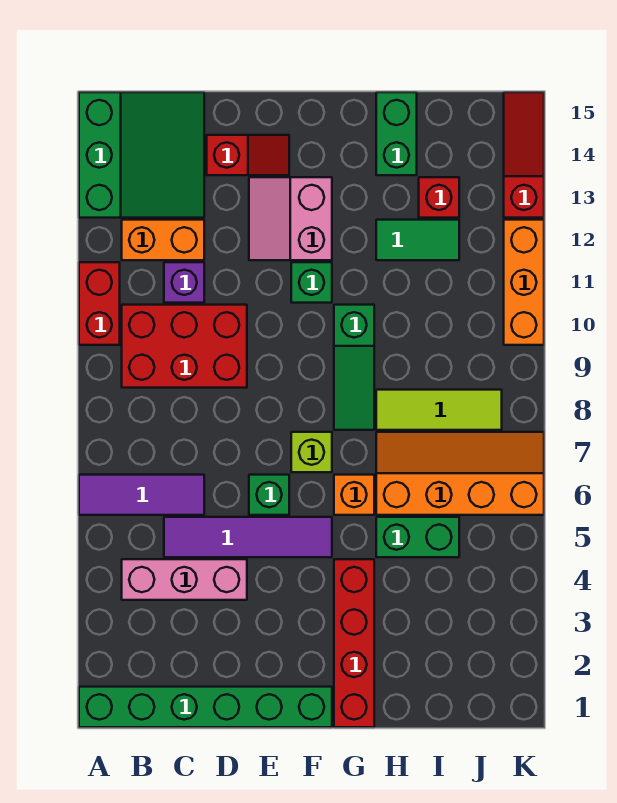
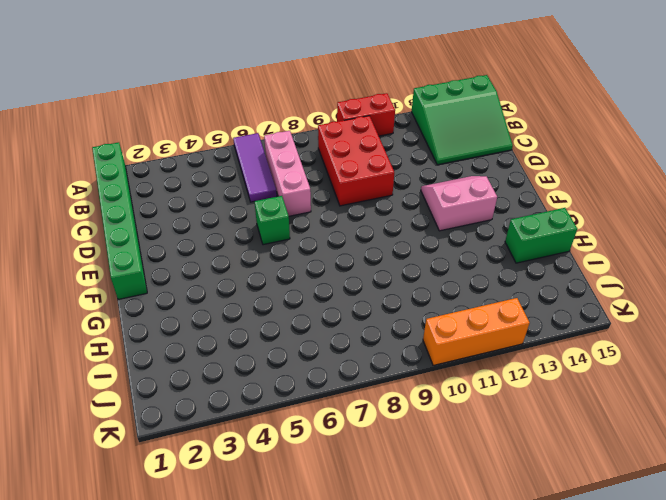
pink brick B7:D7 level 1 -> pink brick B4:D4 level 1
none -> orange brick B12:C12 level 1
none -> purple tile C5:F5 level 1
none -> purple brick C11 level 1

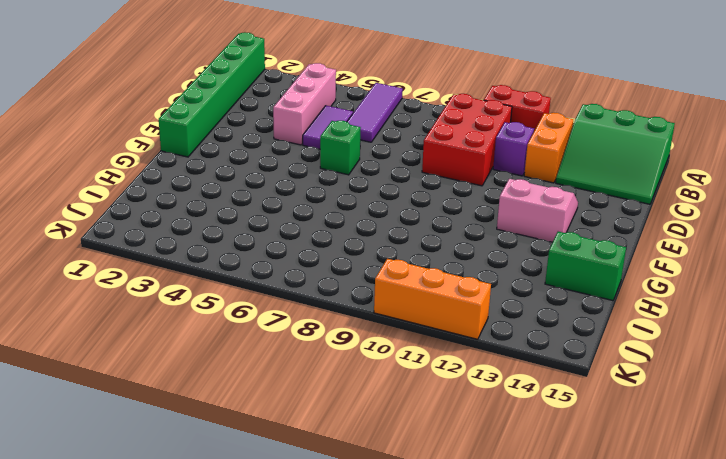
purple tile C5:D5 level 1 -> purple tile C5:F5 level 1
none -> red slope D14:E14 level 1 top D
none -> lime brick F7 level 1
none -> green brick F11 level 1

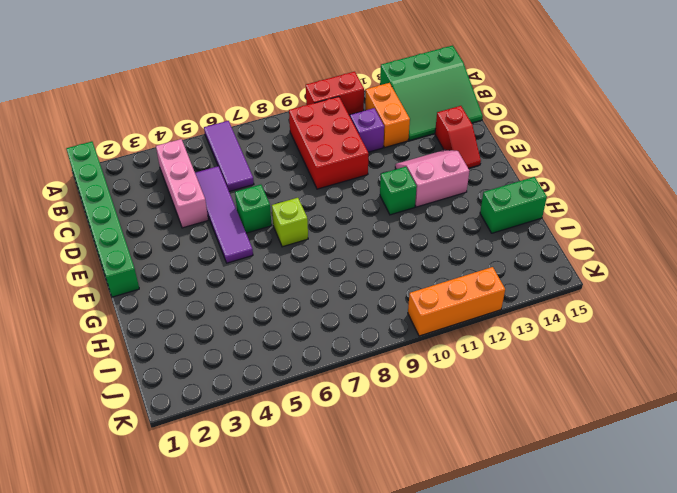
none -> red brick G1:G4 level 1
none -> orange brick G6 level 1
none -> green slope G8:G10 level 1 top 10

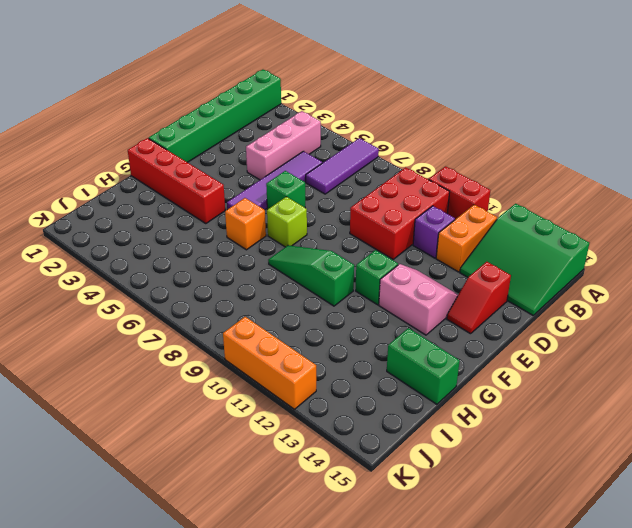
none -> green brick H5:I5 level 1
none -> orange slope H6:K7 level 1 top 6
none -> lime tile H8:J8 level 1

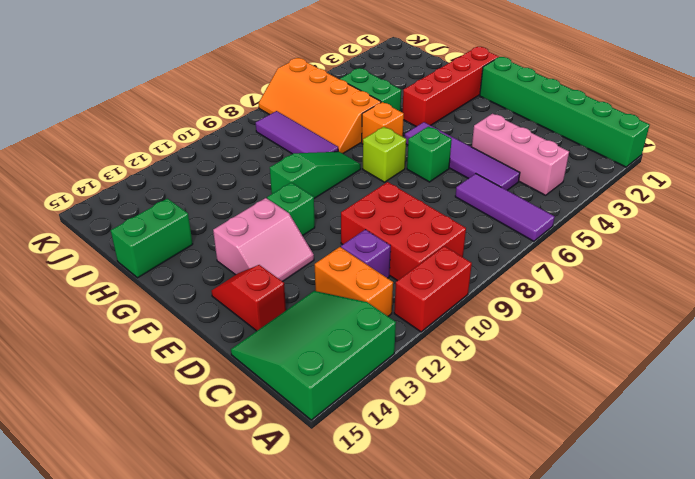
purple tile H8:J8 level 1 -> lime tile H8:J8 level 1
none -> green tile H12:I12 level 1
none -> red brick I13 level 1
none -> orange brick K10:K12 level 1

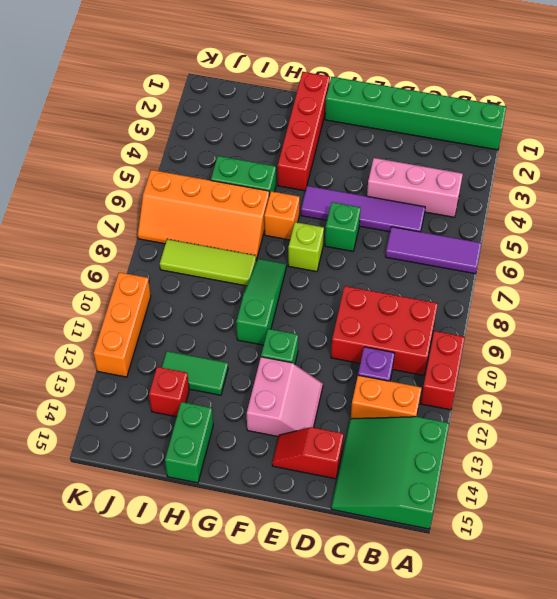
none -> red slope K13:K15 level 1 top 13

